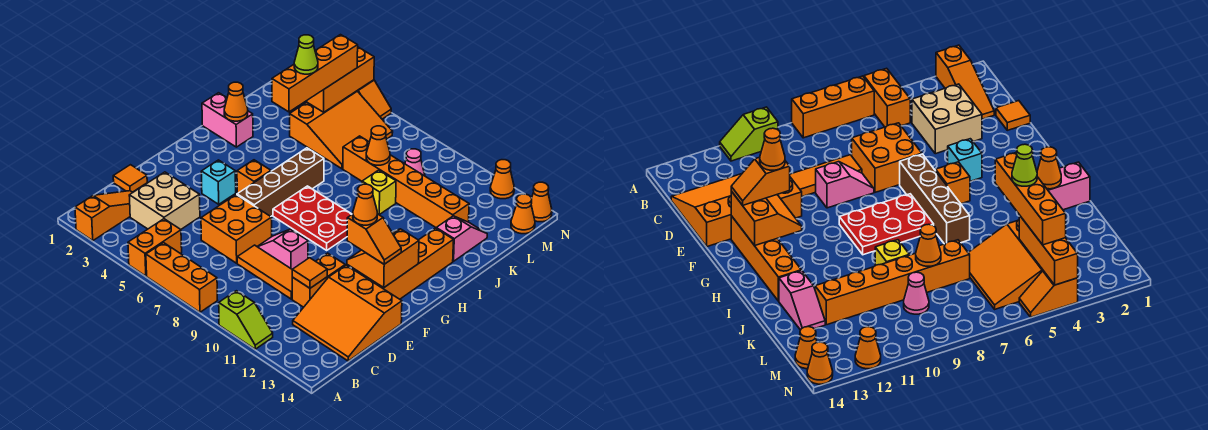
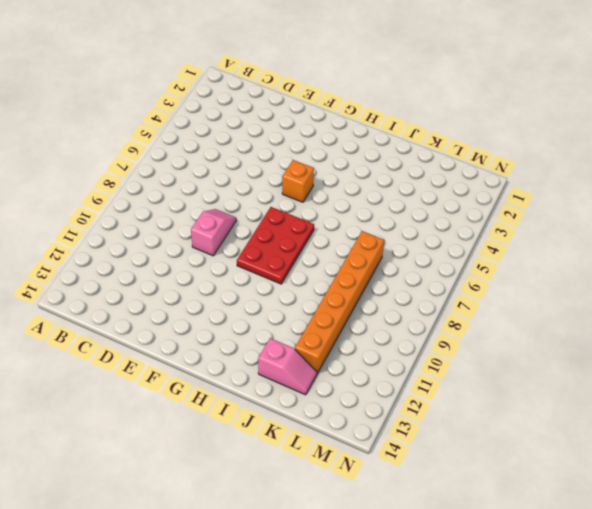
none -> orange slope A2:C2 level 1 top A
none -> orange brick A5:B5 level 1
none -> orange brick A6:A8 level 1
none -> lime slope A10:A11 level 1 top 10

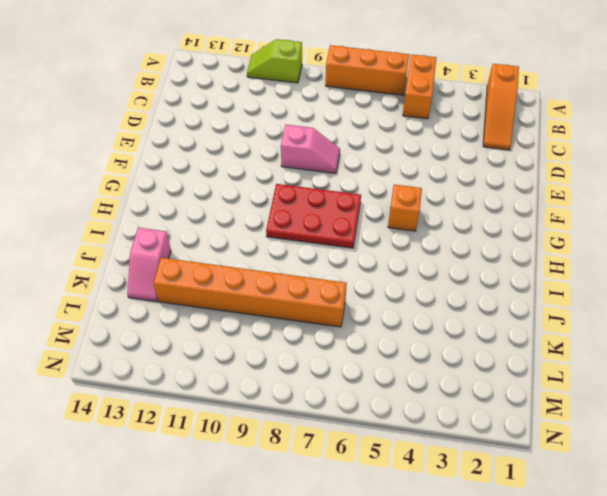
none -> tan brick C3:D4 level 1
none -> orange slope C12:E14 level 1 top E
none -> orange tile D1 level 1
none -> orange brick D6:E7 level 1

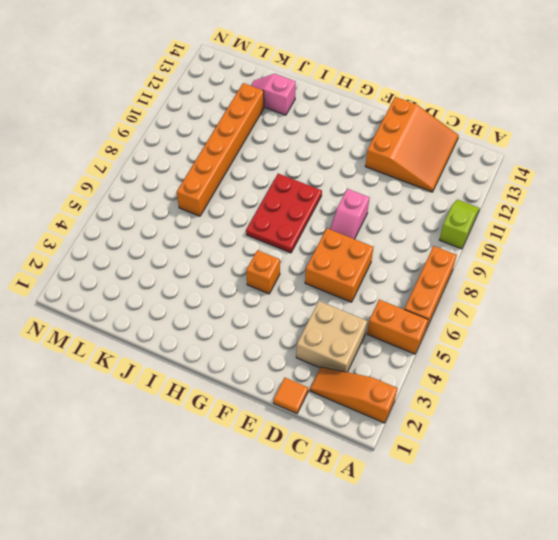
none -> orange tile D8:D10 level 1
none -> orange brick D11:E11 level 1
none -> cyan brick F4 level 1
none -> brown brick F6:I6 level 1

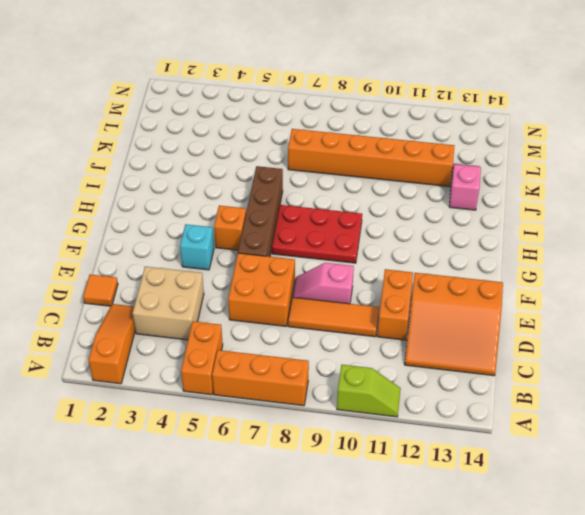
none -> orange brick F13:I13 level 1
none -> pink brick I1:I2 level 1
none -> yellow brick J9 level 1
none -> orange slope K4:M6 level 1 top 4

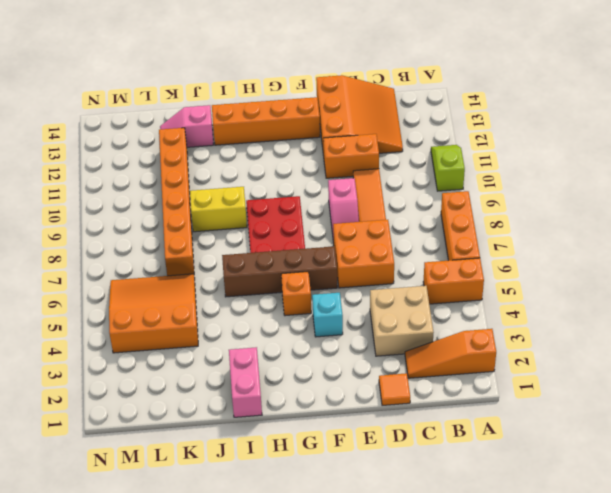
yellow brick I9:J9 level 1 -> yellow brick J9 level 1
none -> pink cone L9 level 1
none -> orange cone M14 level 1
none -> orange slope N4:N5 level 1 top 4
none -> orange cone N12 level 1

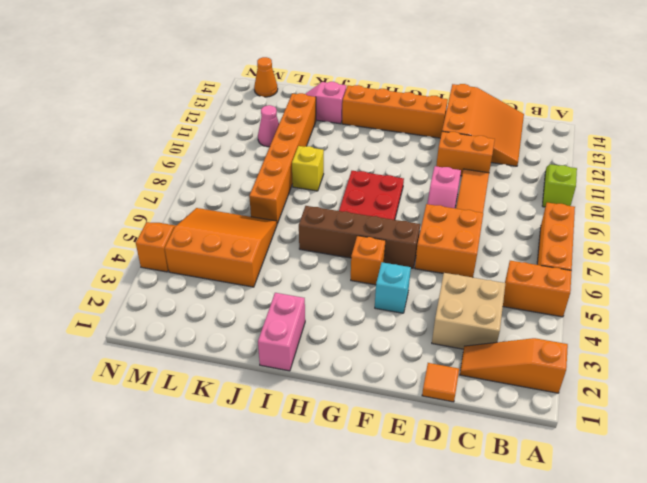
pink cone L11 level 1 -> pink cone L9 level 1
none -> orange cone N12 level 1
none -> orange cone N14 level 1
none -> orange tile D11 level 2
none -> orange slope F12:G13 level 2 top 13

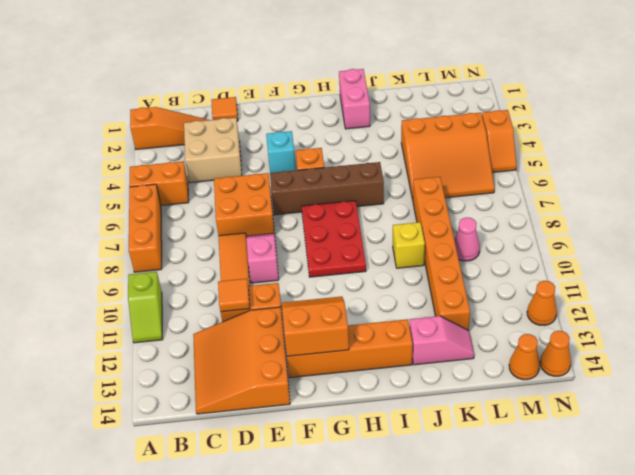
none -> orange cone I2 level 2
none -> orange cone K8 level 2
none -> orange brick L4:N4 level 2
none -> orange slope F12:F13 level 3 top 12

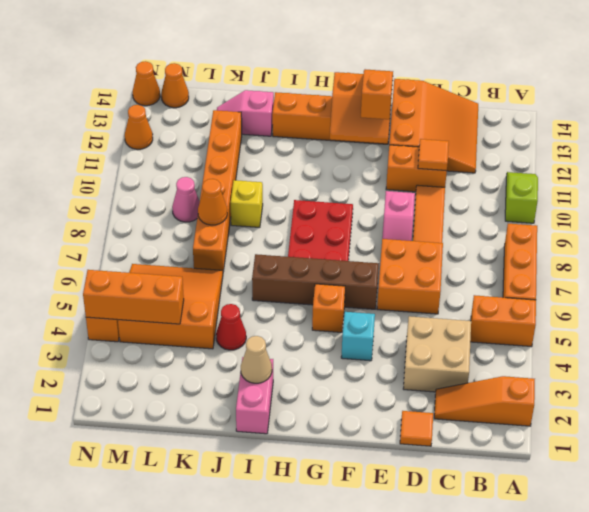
tan cone I2 level 2 -> orange cone I2 level 2
red cone J4 level 1 -> none
none -> orange brick J4:M4 level 3
none -> orange cone F12 level 4
none -> lime cone K4 level 4

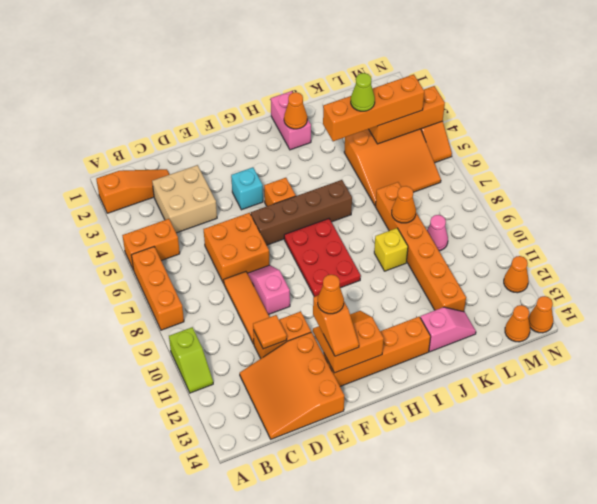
none -> orange tile D1 level 1

